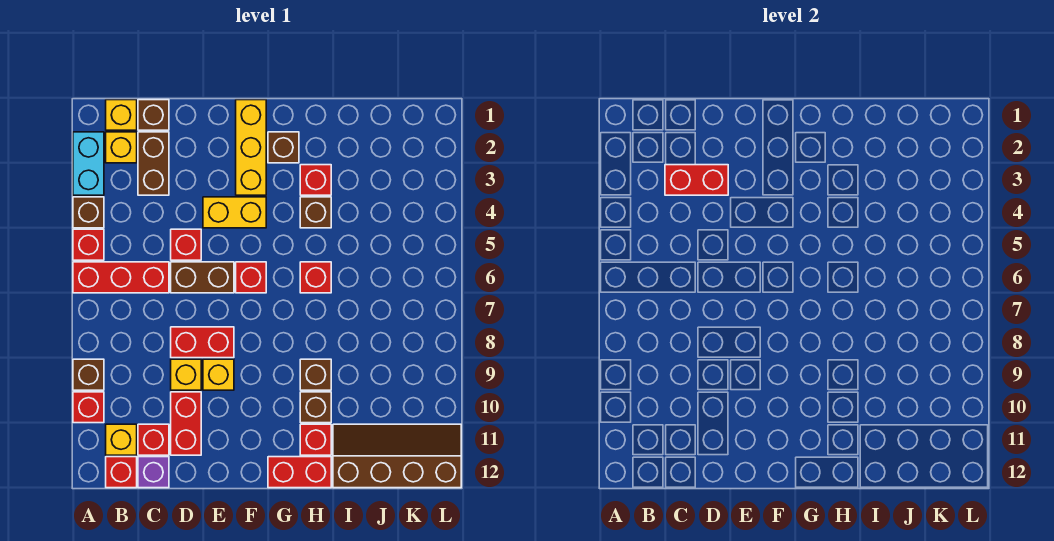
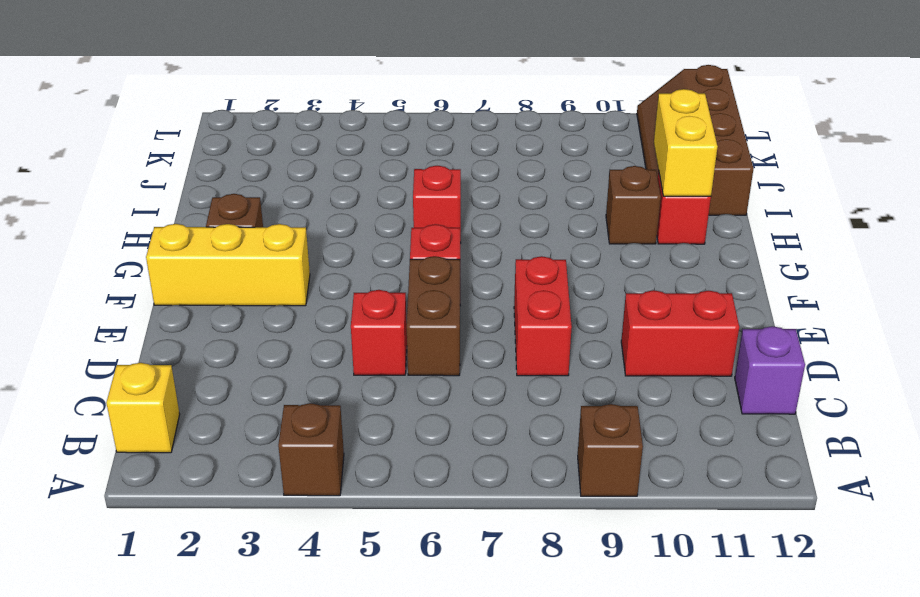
yellow brick H11:I11 level 2 -> yellow brick E4:F4 level 1
none -> cyan brick A2:A3 level 1
none -> red brick A5 level 1
none -> red brick A6:C6 level 1
none -> red brick A10 level 1

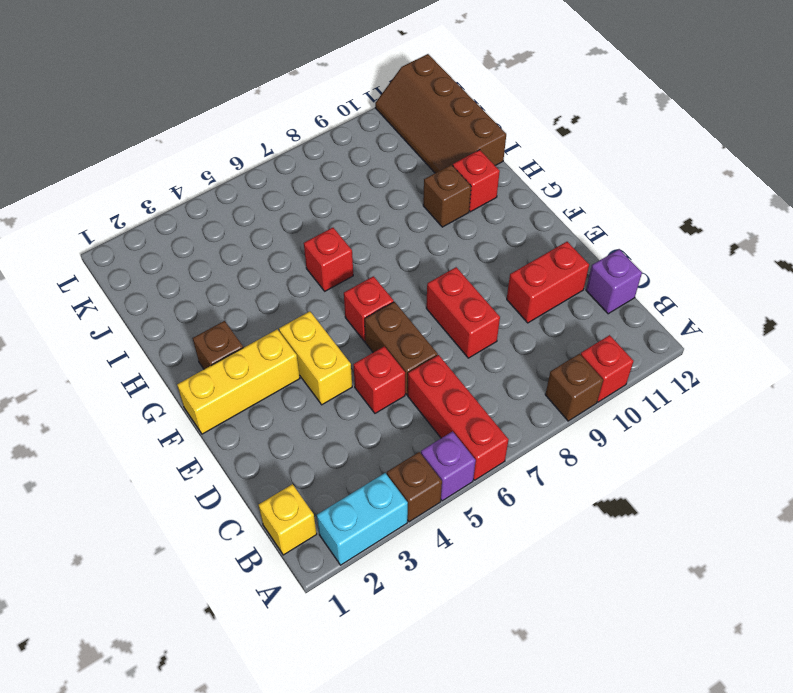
purple brick A5 level 1 -> red brick A5 level 1
none -> yellow brick B2 level 1
none -> yellow brick B11 level 1
none -> red brick B12 level 1
none -> brown brick C1 level 1

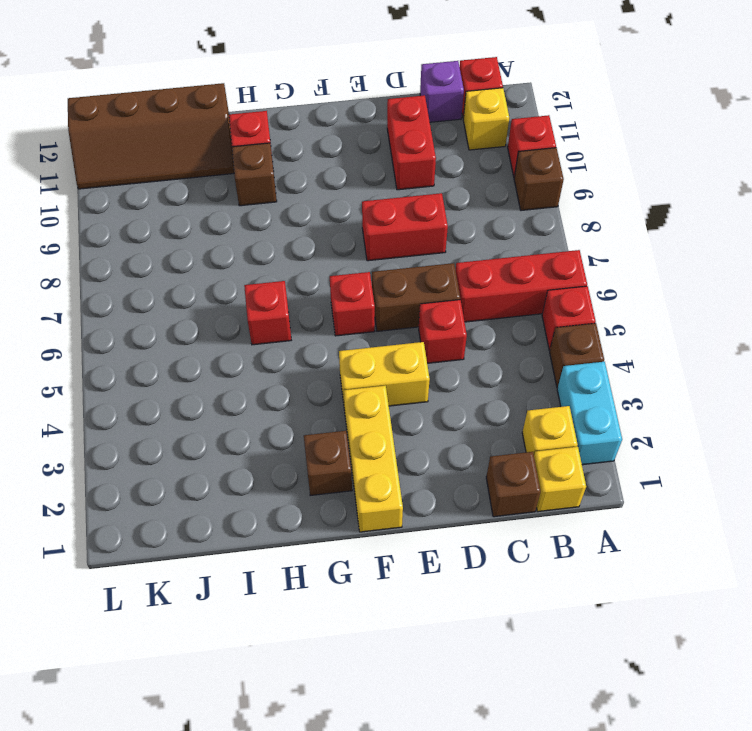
none -> brown brick C2:C3 level 1
none -> red brick C11 level 1
none -> yellow brick D9 level 1
none -> yellow brick E9 level 1

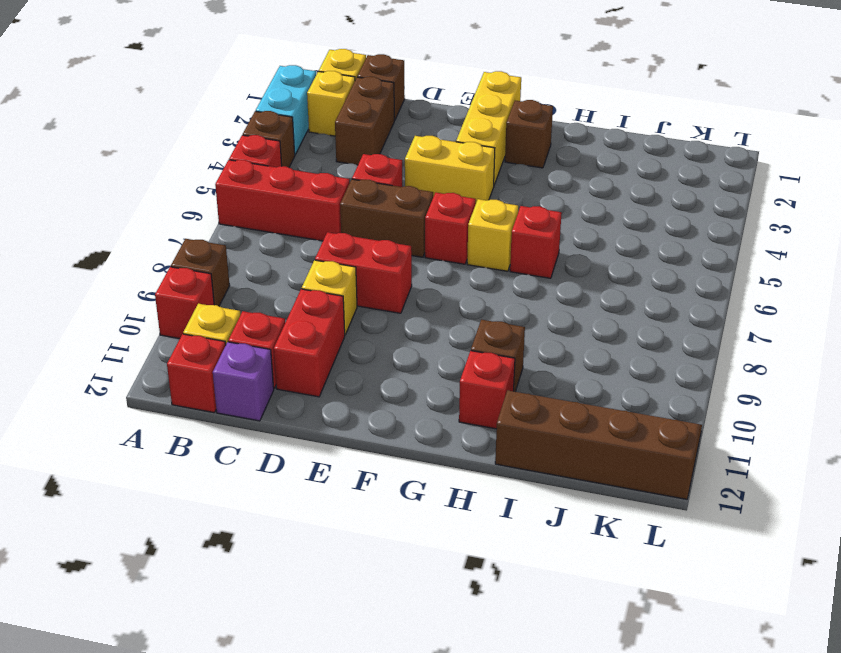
yellow brick G6 level 1 -> yellow brick E9 level 1
none -> red brick G12:H12 level 1
none -> red brick H3 level 1
none -> brown brick H4 level 1
none -> brown brick H9 level 1

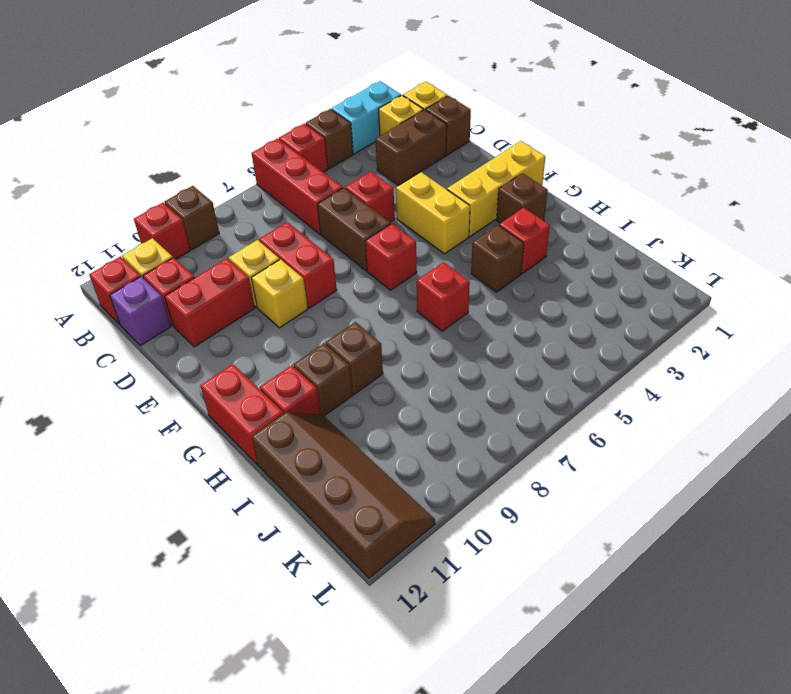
none -> red brick C3:D3 level 2

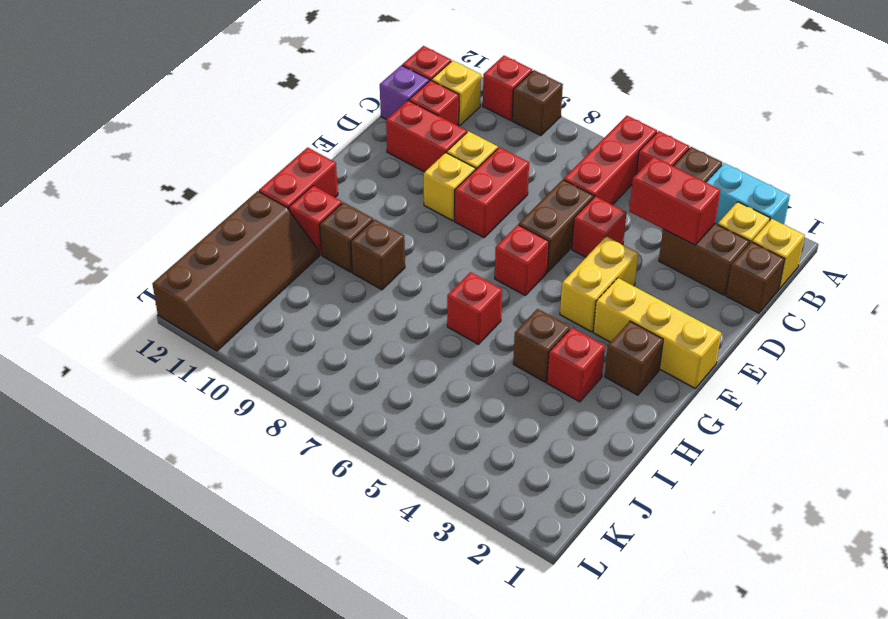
red brick C3:C4 level 2 -> red brick C3:D3 level 2

